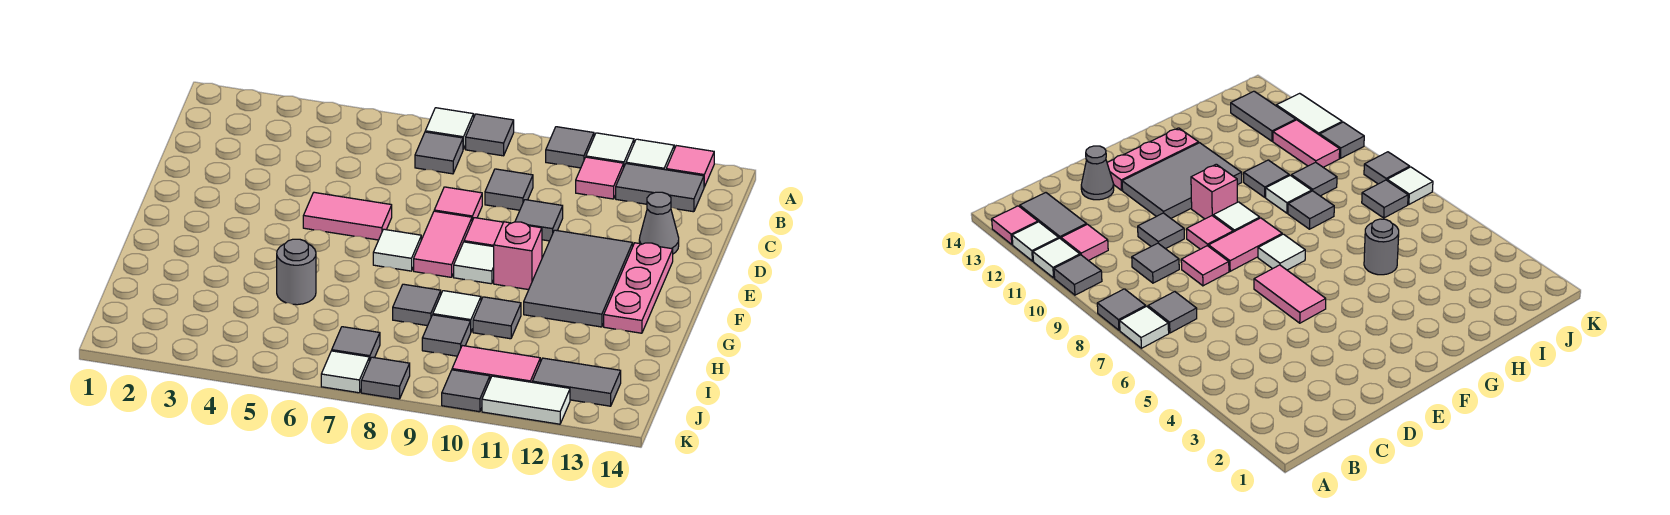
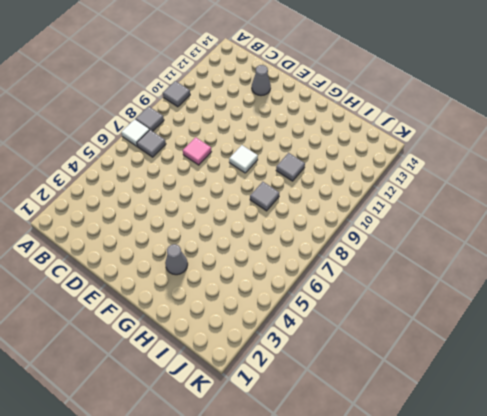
grey cone G3 level 1 -> none
none -> white tile A11 level 1
none -> white tile A12 level 1
none -> pink tile A13 level 1
none -> pink tile B11 level 1

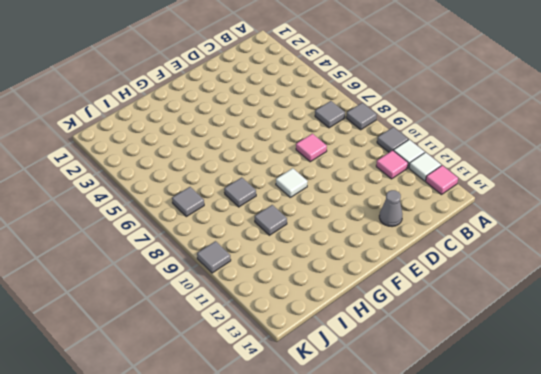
none -> white tile A7 level 1
none -> grey tile B12:B13 level 1
none -> grey tile C9 level 1
none -> grey tile D10 level 1

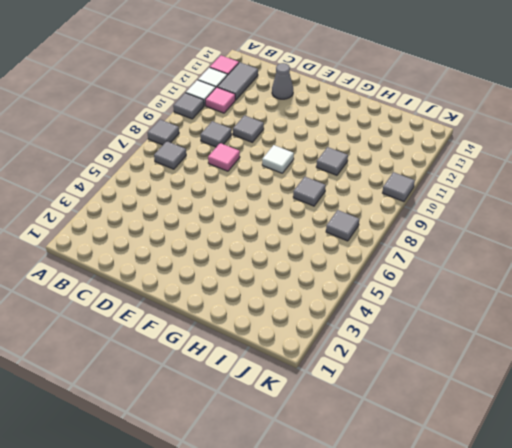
none -> white tile A7 level 1
none -> pink tile E5:E6 level 1
none -> pink tile E8:F8 level 1
none -> pink tile E9 level 1

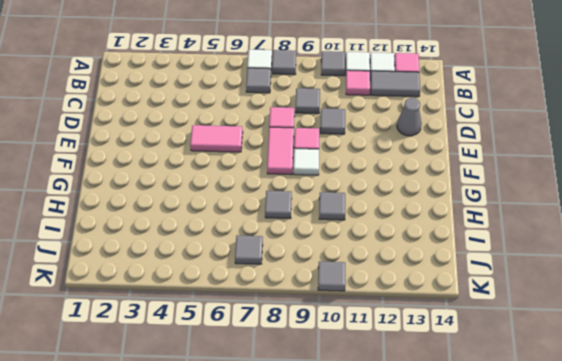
none -> grey tile E11:G12 level 1
none -> pink plate E13:G13 level 1
none -> white tile F7 level 1
none -> pink brick F10 level 1

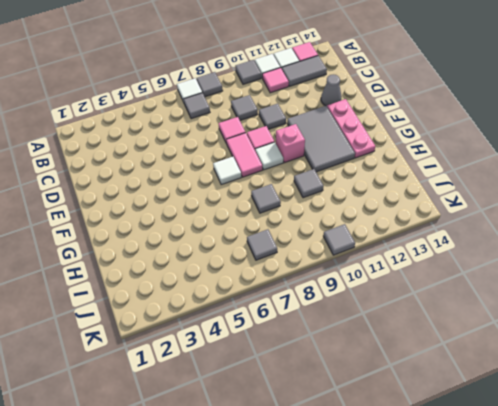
none -> pink tile E5:E6 level 1
none -> grey round brick H5 level 1
none -> white tile H9 level 1
none -> grey tile I9 level 1

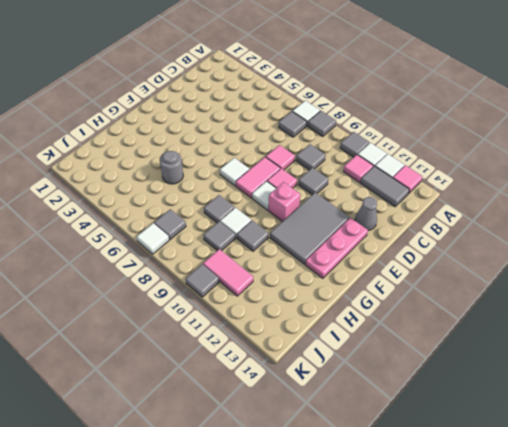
none -> pink tile E5:E6 level 1
none -> grey tile J12:J13 level 1
none -> grey tile K8 level 1
none -> white tile K11:K12 level 1

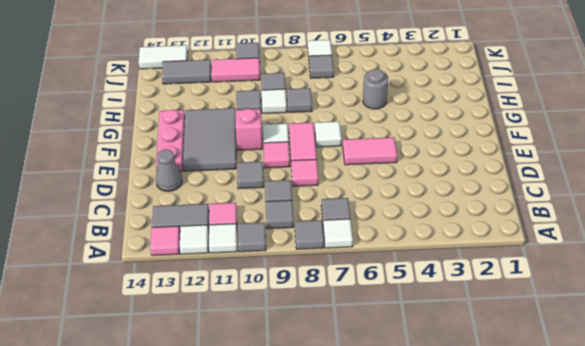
grey tile B9 level 1 -> grey tile K8 level 1
white tile K13:K14 level 1 -> white tile K11:K12 level 1

